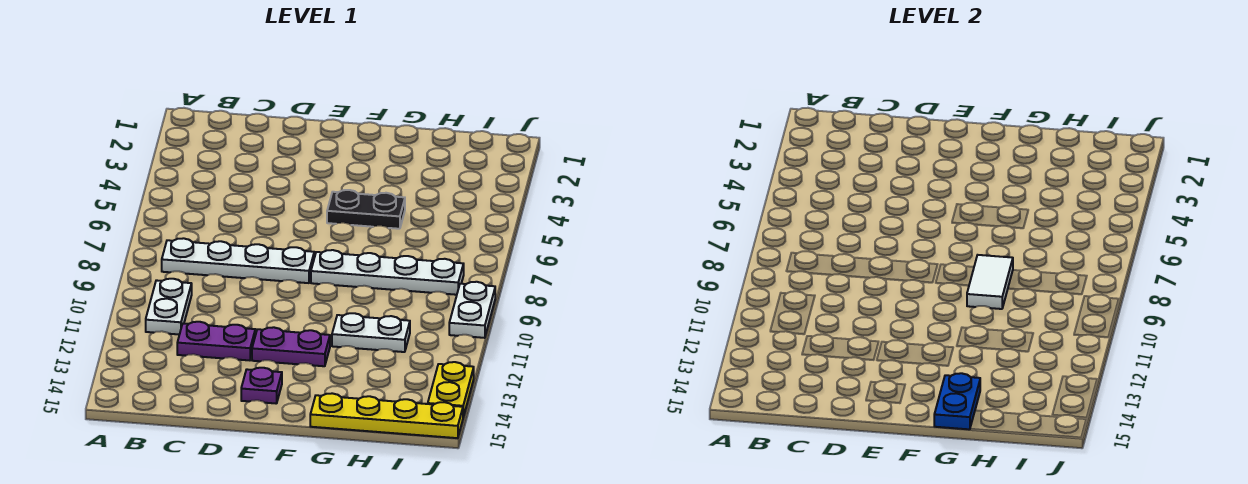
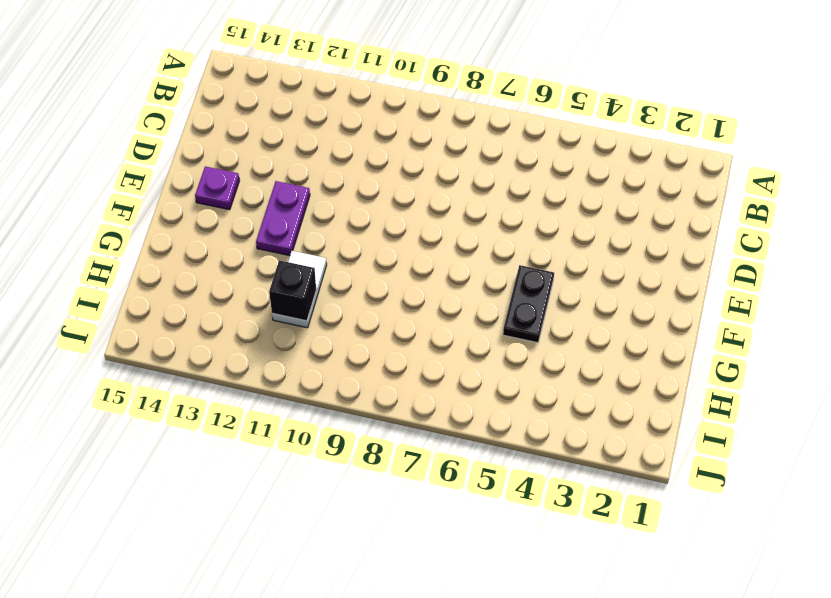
black brick H11 level 2 -> none
none -> white plate B8:E8 level 1
none -> white plate B10:B11 level 1
none -> purple plate C12:D12 level 1

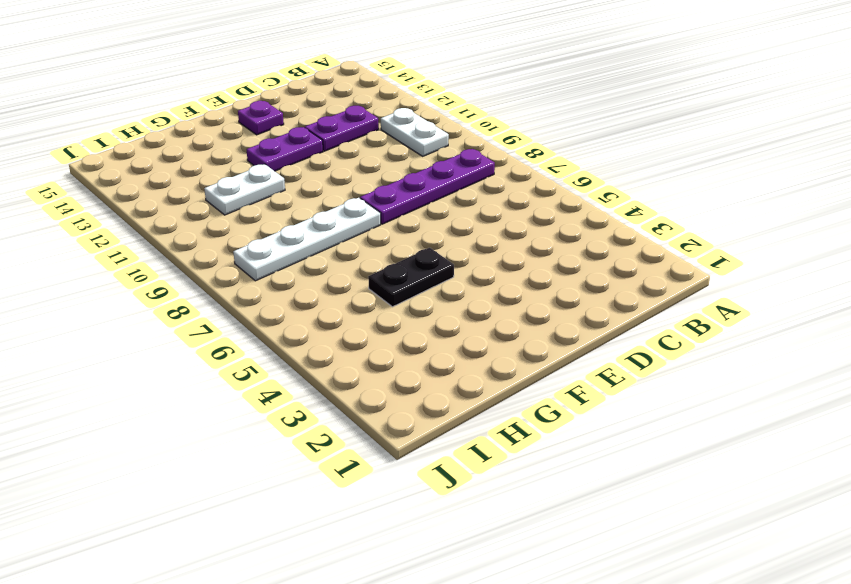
purple plate B8:E8 level 1 -> white plate B8:E8 level 1
none -> yellow plate G15:J15 level 1
none -> white plate J9:J10 level 1
none -> yellow plate J13:J14 level 1

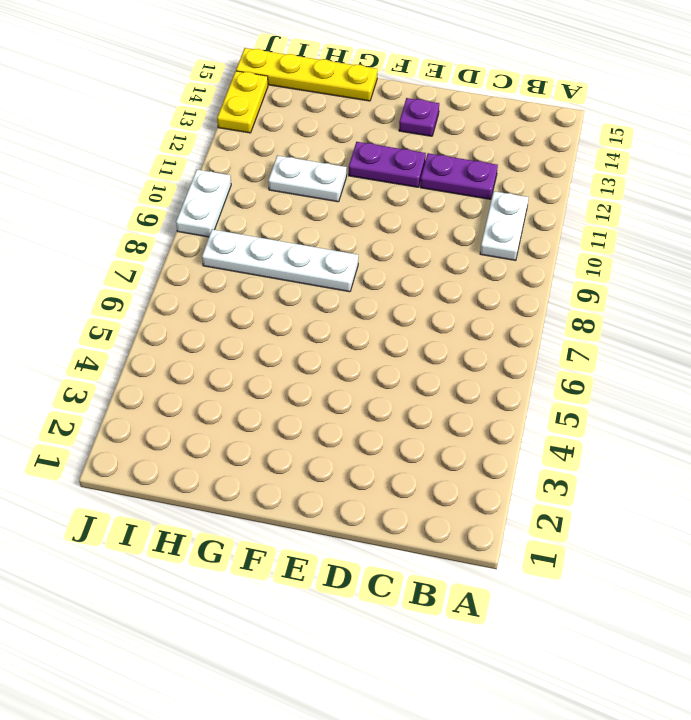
none -> white plate B8:E8 level 1
none -> black plate F5:G5 level 1
none -> white tile G8:G9 level 2

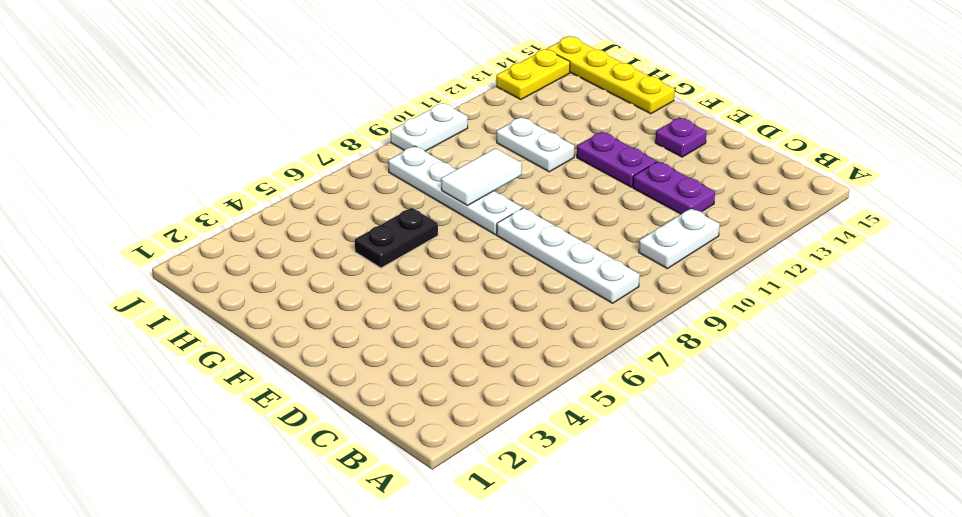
black plate G5:G6 level 1 -> black plate F5:G5 level 1
none -> blue plate G14:G15 level 2

